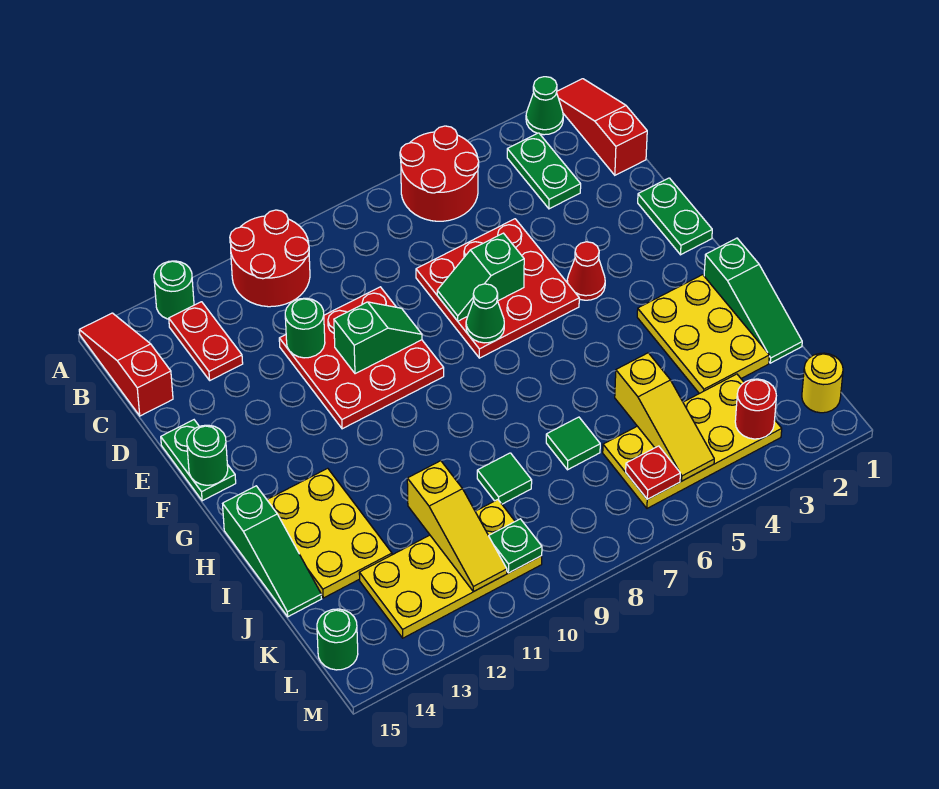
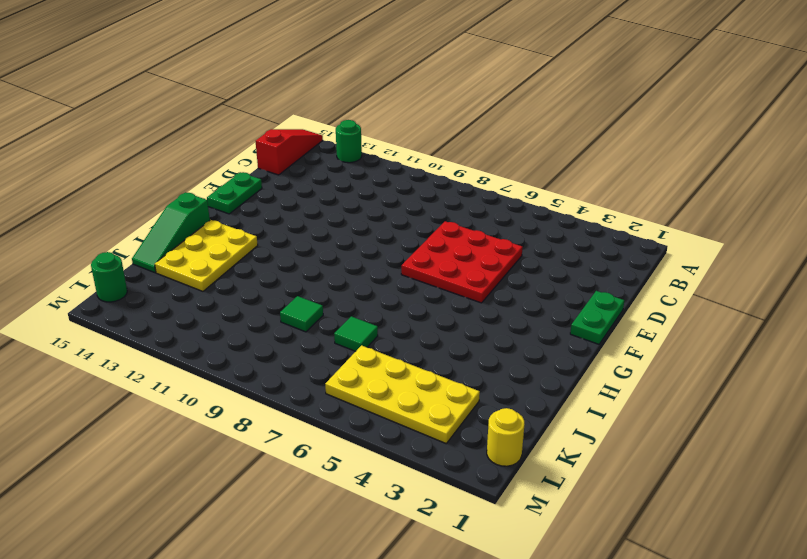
none -> red slope A1:C1 level 1 top C
none -> green cone A2 level 1
none -> red round brick A5:B6 level 1
none -> red round brick A10:B11 level 1

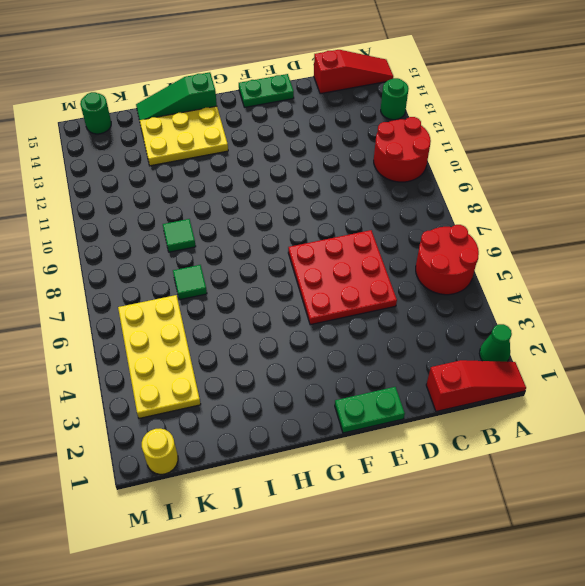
none -> green plate B3:C3 level 1
none -> red plate B13:C13 level 1
none -> red plate D9:F11 level 1
none -> red cone F4 level 1

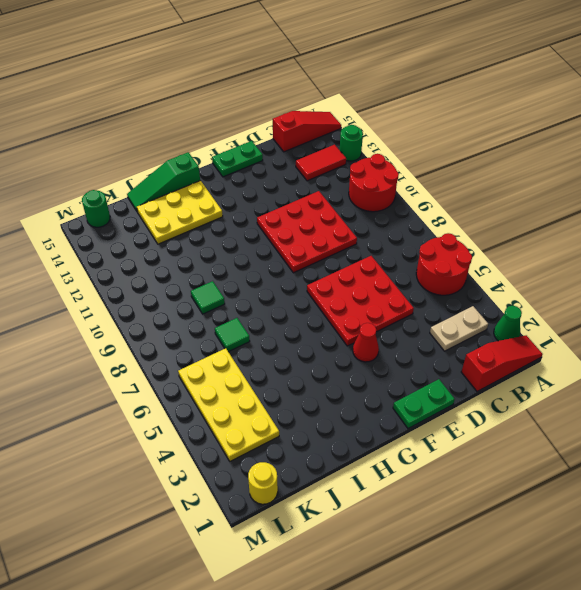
tan plate B3:C3 level 1 -> green plate B3:C3 level 1
red tile B13:C13 level 1 -> red plate B13:C13 level 1
none -> green slope H1:J1 level 1 top H
none -> yellow plate H2:J3 level 1
none -> yellow plate K10:L13 level 1
none -> green round brick D11 level 2

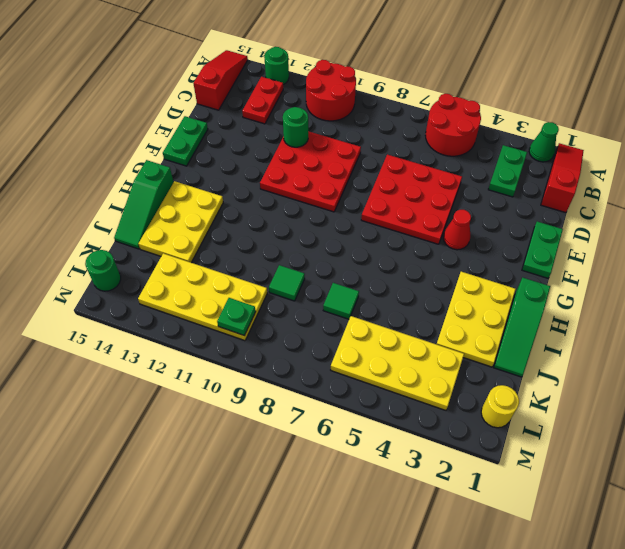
none -> green slope E6:E7 level 2 top 6
none -> green slope E9:E10 level 2 top 10
none -> green cone F7 level 2
none -> green round brick F15 level 2

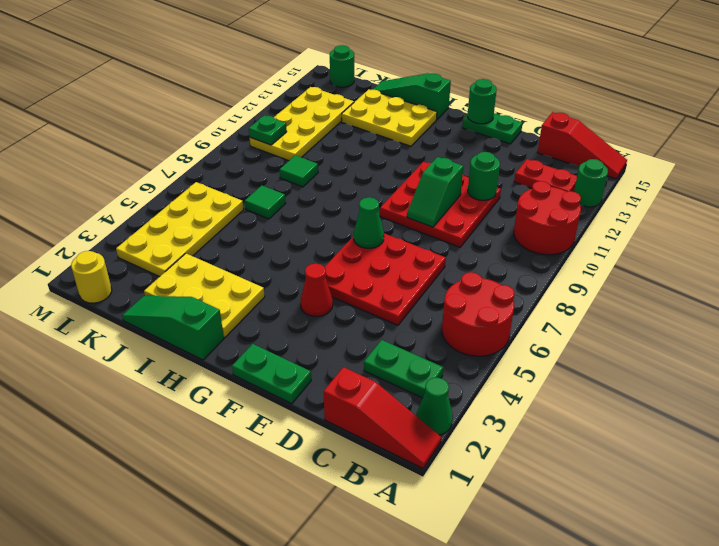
none -> green slope E6:E7 level 2 top 6
none -> yellow slope J5:L5 level 2 top J
none -> yellow slope J11:L11 level 2 top J
none -> red round brick L3 level 2

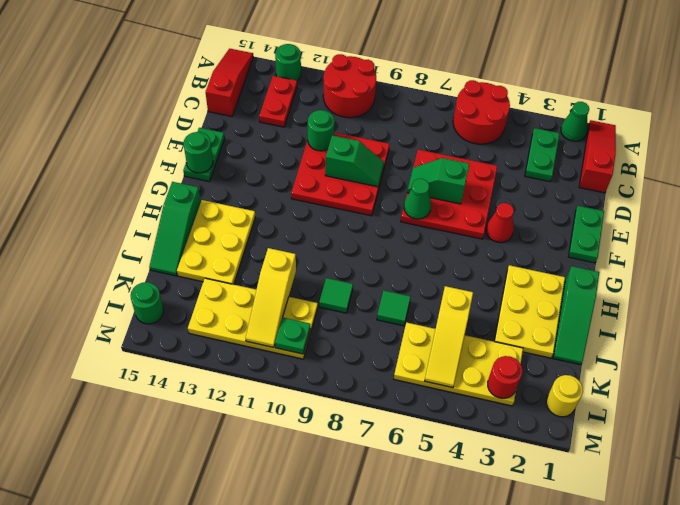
none -> red plate L6 level 2

